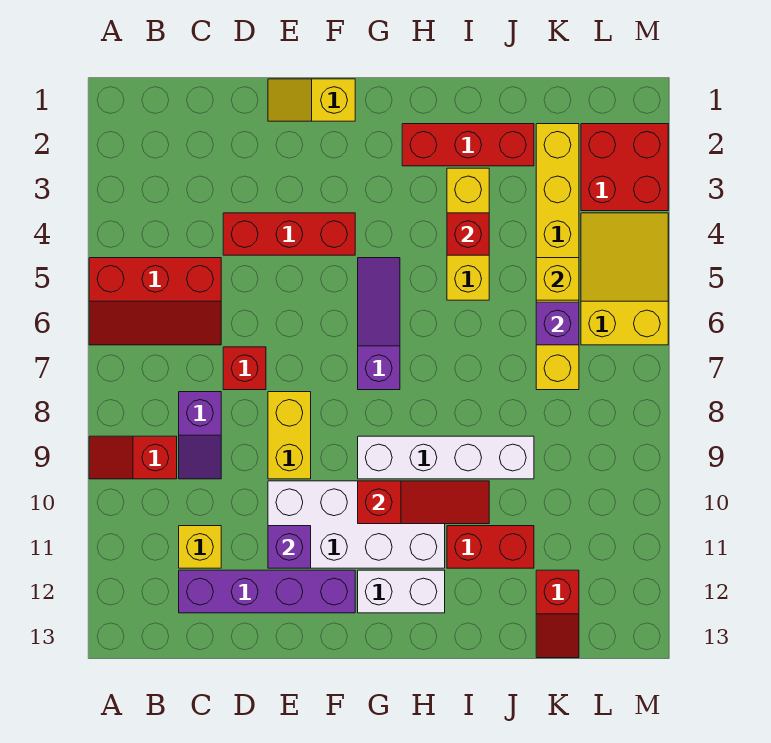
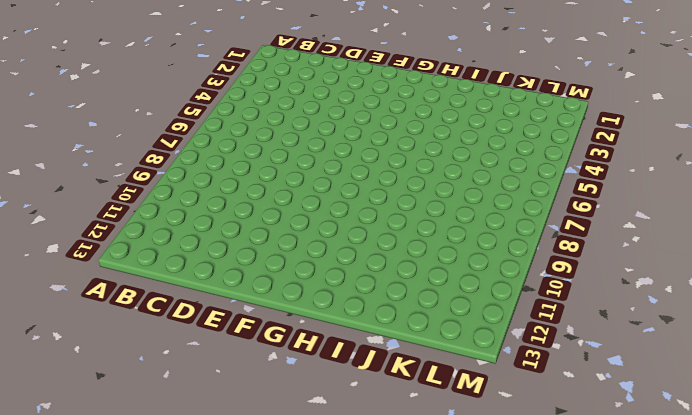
none -> red slope A5:C6 level 1 top 5
none -> red slope A9:B9 level 1 top B
none -> purple slope C8:C9 level 1 top 8

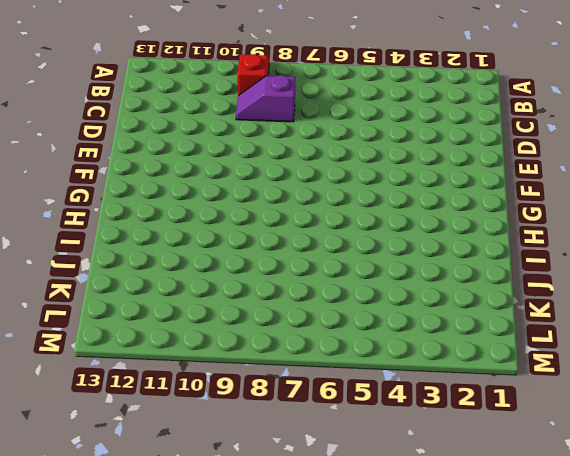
none -> red slope A5:C6 level 1 top 5
none -> yellow brick C11 level 1
none -> purple brick C12:F12 level 1

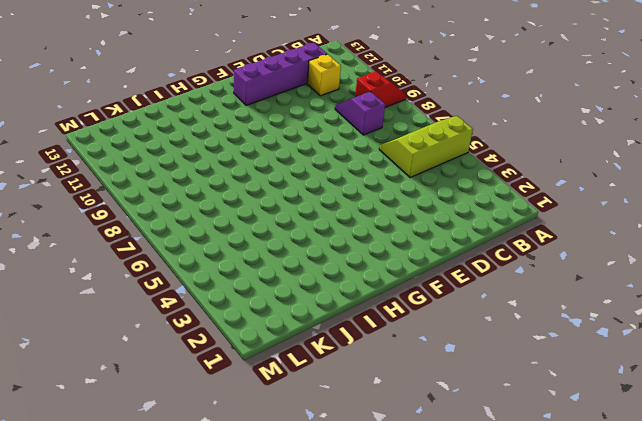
lime slope A5:C6 level 1 top 5 -> red slope A5:C6 level 1 top 5
none -> red brick D4:F4 level 1
none -> red brick D7 level 1
none -> yellow slope E1:F1 level 1 top F

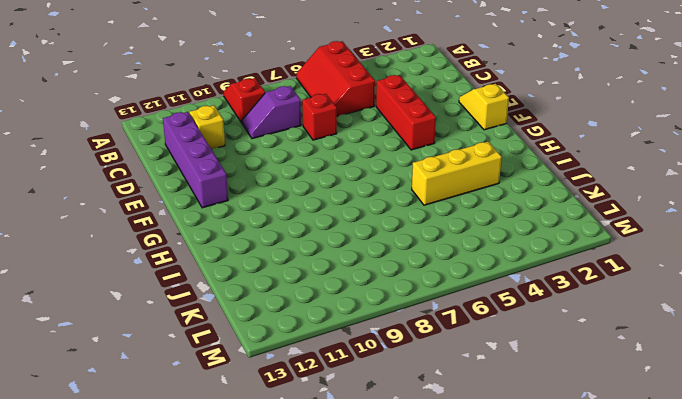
none -> yellow brick E8:E9 level 1
none -> white brick E10:H11 level 1
none -> purple slope G5:G7 level 1 top 7

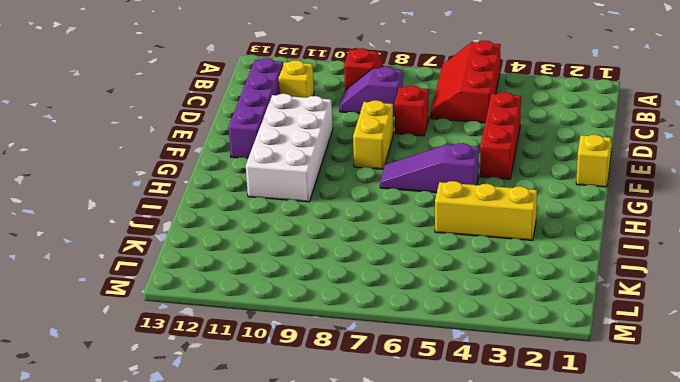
yellow brick E8:F8 level 1 -> yellow brick E8:E9 level 1
purple slope G5:G7 level 1 top 5 -> purple slope G5:G7 level 1 top 7
none -> white brick G9:J9 level 1
none -> white brick G12:H12 level 1
none -> red brick H2:J2 level 1

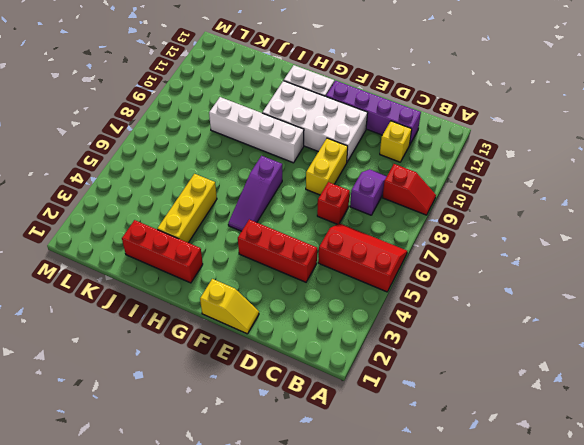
none -> red brick I11:J11 level 1
none -> yellow brick K2:K7 level 1
none -> red slope K12:K13 level 1 top 12

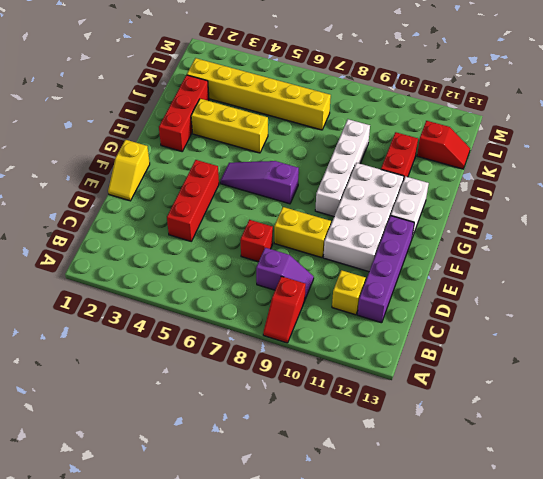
none -> red slope A5:C6 level 1 top 5
none -> red brick L2:M3 level 1
none -> yellow slope L4:M6 level 1 top 6

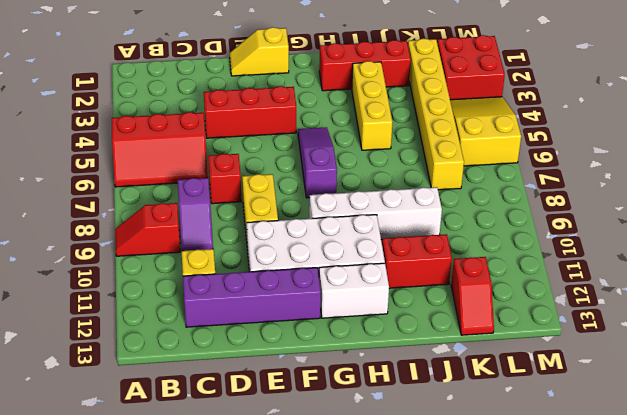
none -> purple brick E11 level 2
none -> red slope G10:I10 level 2 top G
none -> red brick I4 level 2

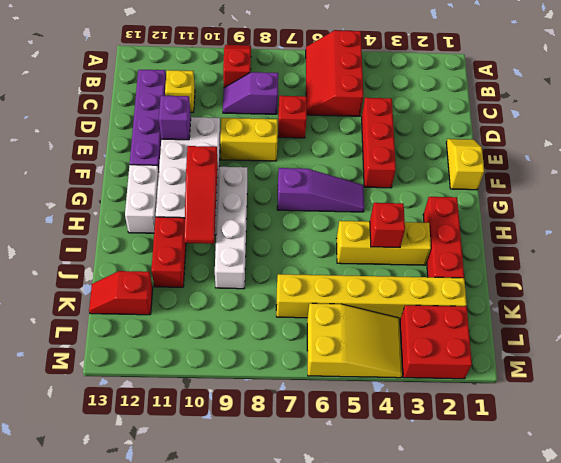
none -> yellow brick K5 level 2
none -> purple brick K6 level 2

